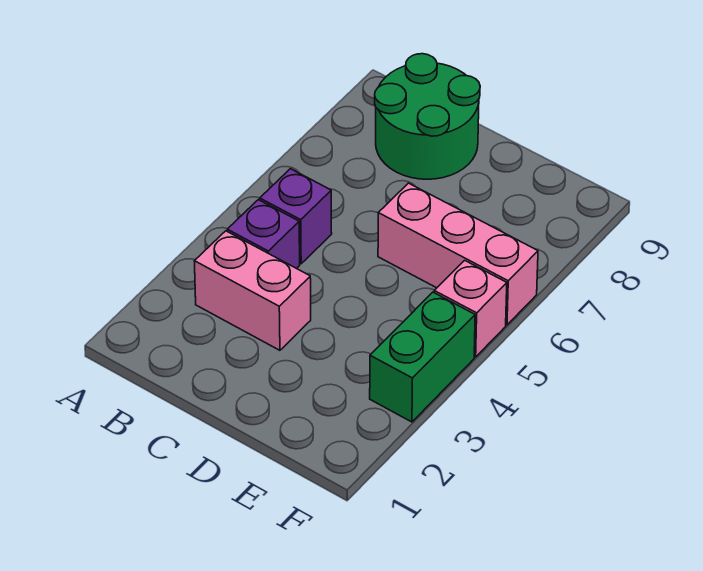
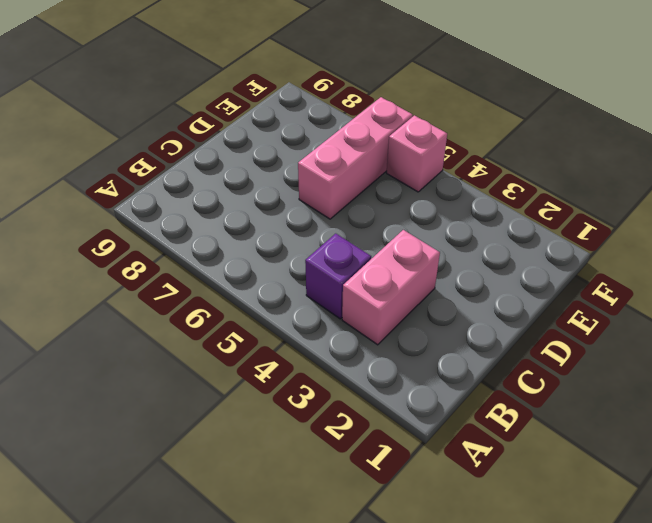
none -> purple brick B5 level 1
none -> green round brick B8:C9 level 1

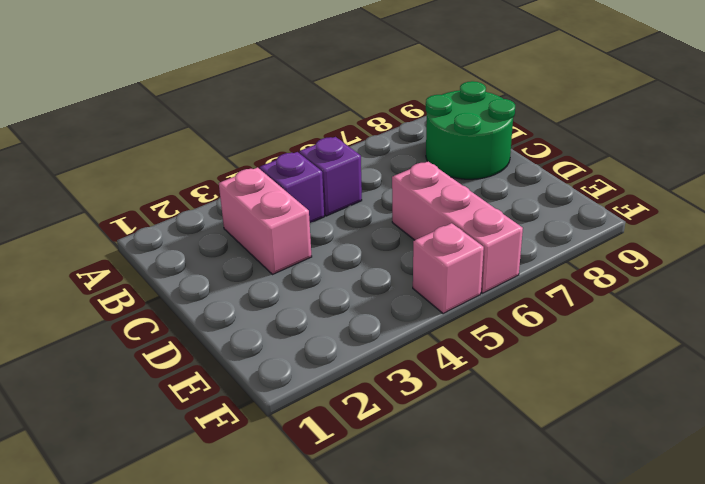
none -> green brick F3:F4 level 1

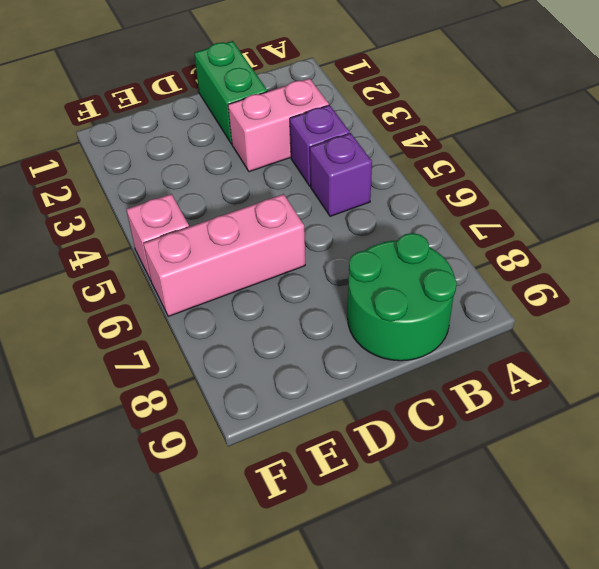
green brick C1:C2 level 1 -> green brick F3:F4 level 1

